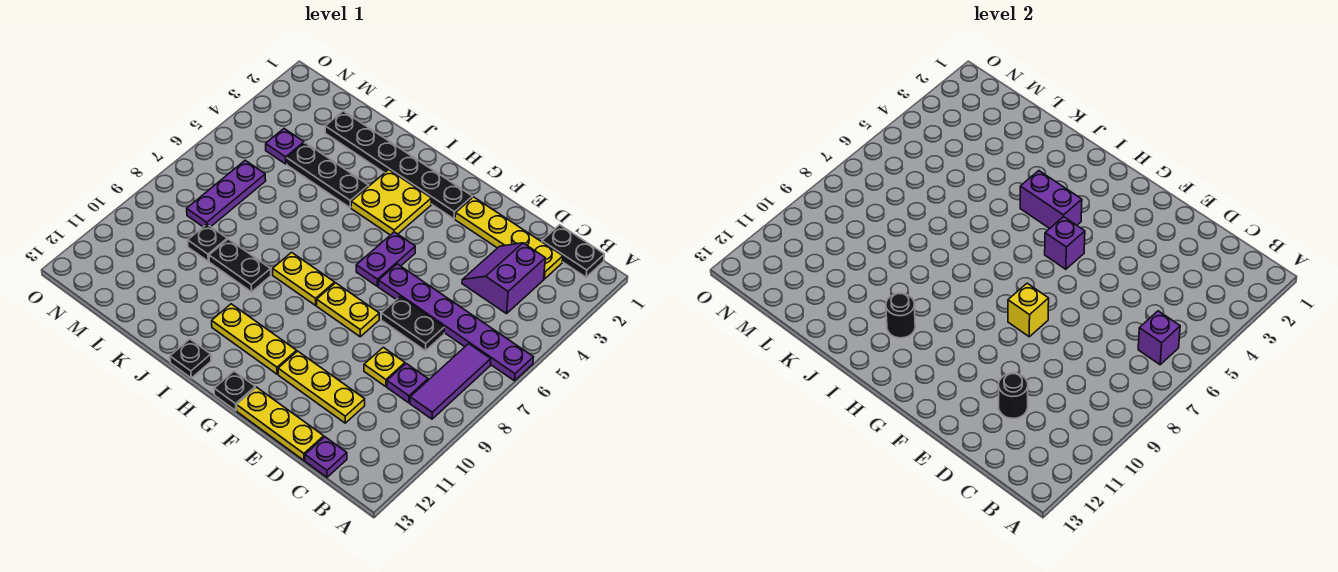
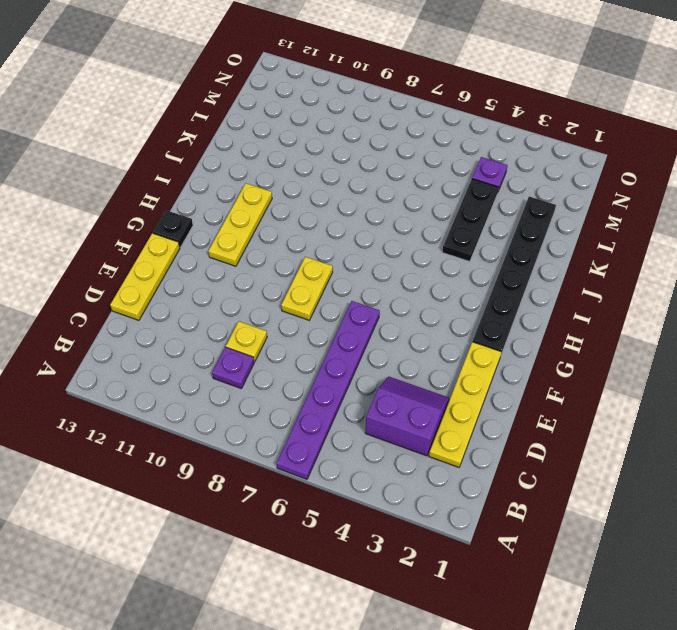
none -> black plate B1:C1 level 1
none -> purple tile B7:B9 level 1
none -> purple plate C13 level 1
none -> black plate D7:E7 level 1

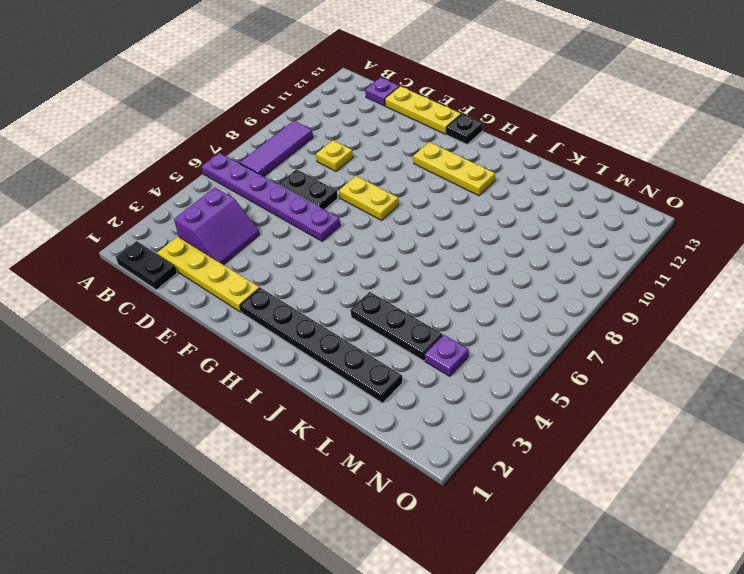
none -> purple plate C9 level 1
none -> yellow plate D11:F11 level 1
none -> purple plate G5:G6 level 1
none -> yellow plate H3:I4 level 1

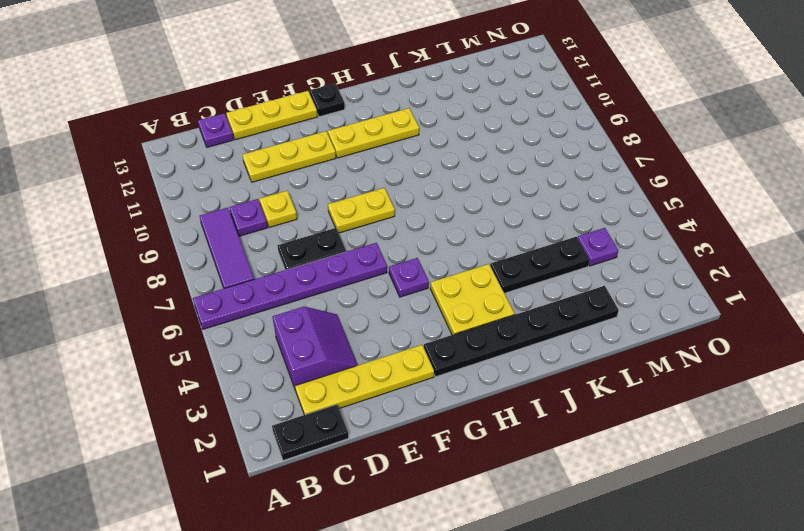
purple plate G5 level 1 -> purple plate G5:G6 level 1
none -> yellow plate H8:I8 level 1
none -> black plate I13 level 1
none -> black plate J9:K9 level 1
none -> black plate L9 level 1

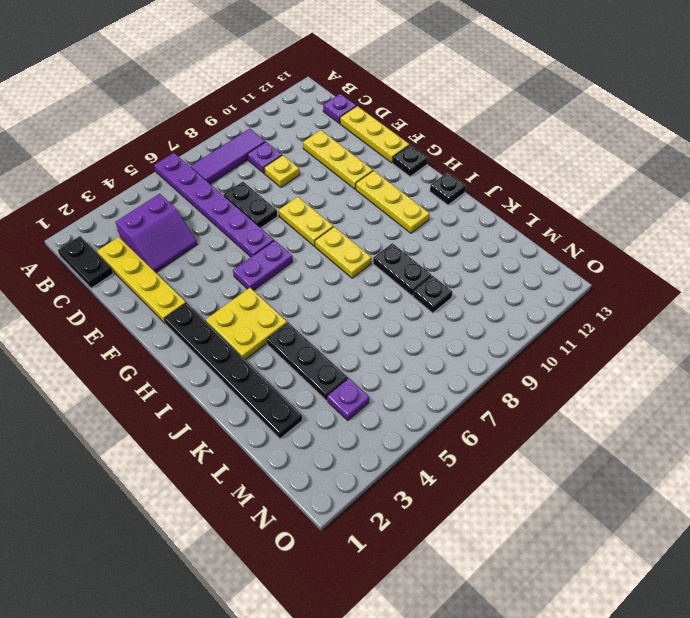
none -> purple plate M6:M8 level 1
none -> purple brick B6 level 2
none -> black round brick D11 level 2
none -> yellow brick F8 level 2

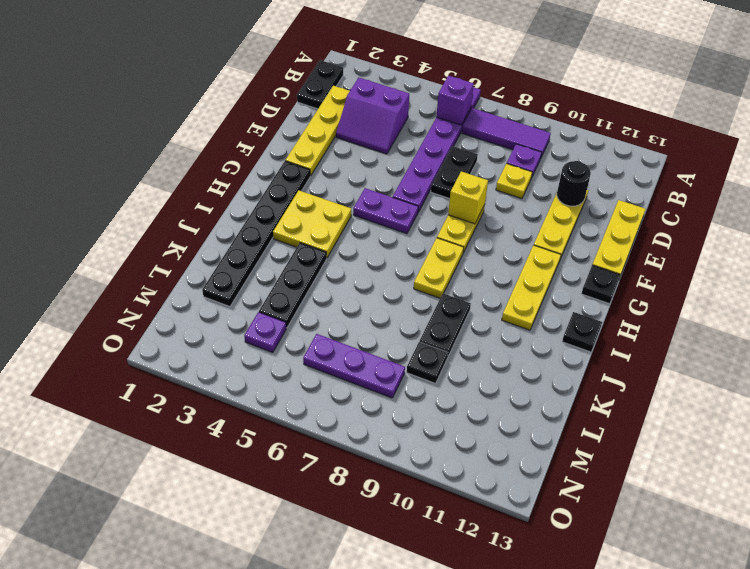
none -> purple plate C13 level 1
none -> purple brick G5 level 2
none -> purple brick H4:I4 level 2
none -> black round brick I11 level 2

